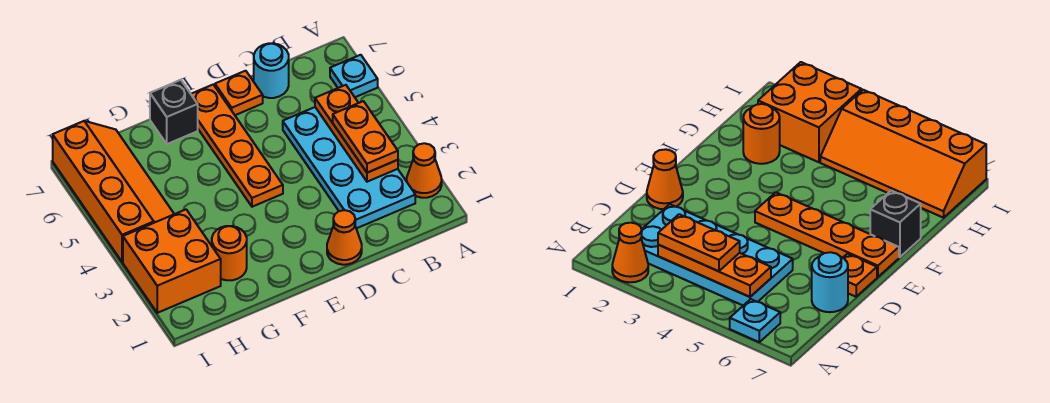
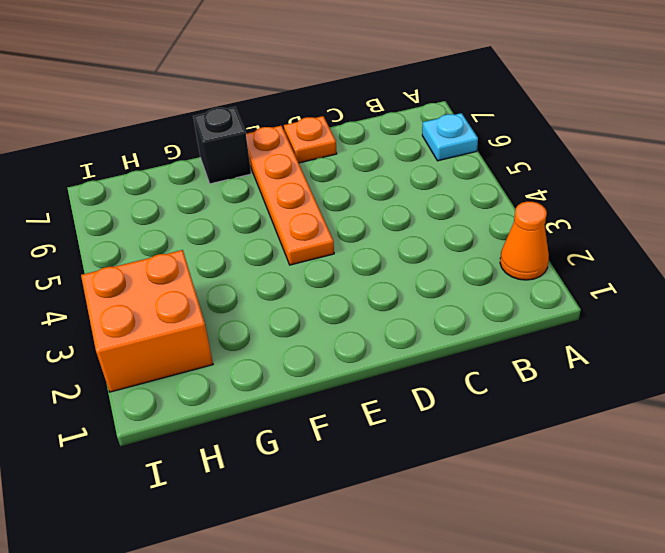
none -> cyan plate B2:C5 level 1
none -> cyan round brick C7 level 1
none -> orange cone D1 level 1

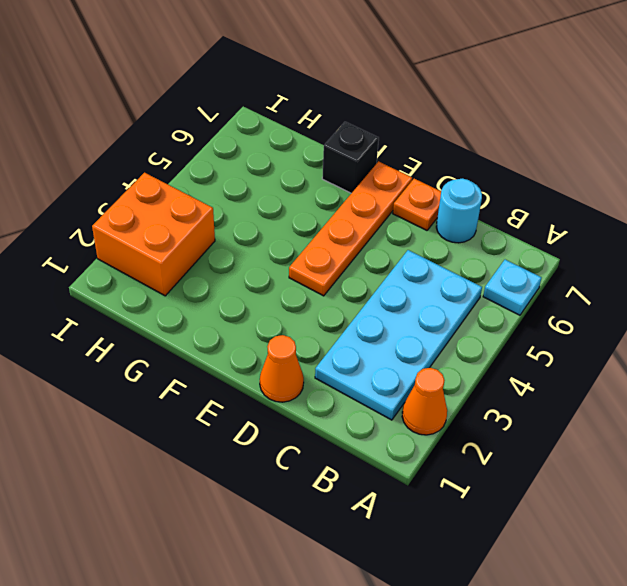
none -> orange round brick G2 level 1
none -> orange slope H4:I7 level 1 top I
none -> orange plate B3:B5 level 2

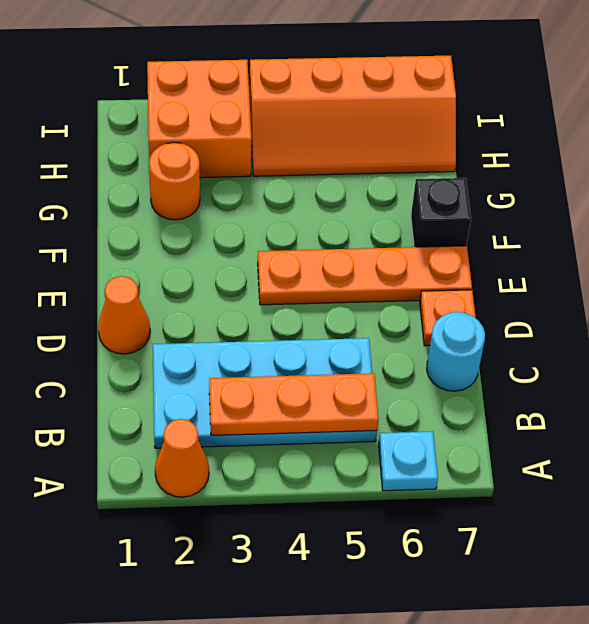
none -> orange plate B3:B4 level 3

